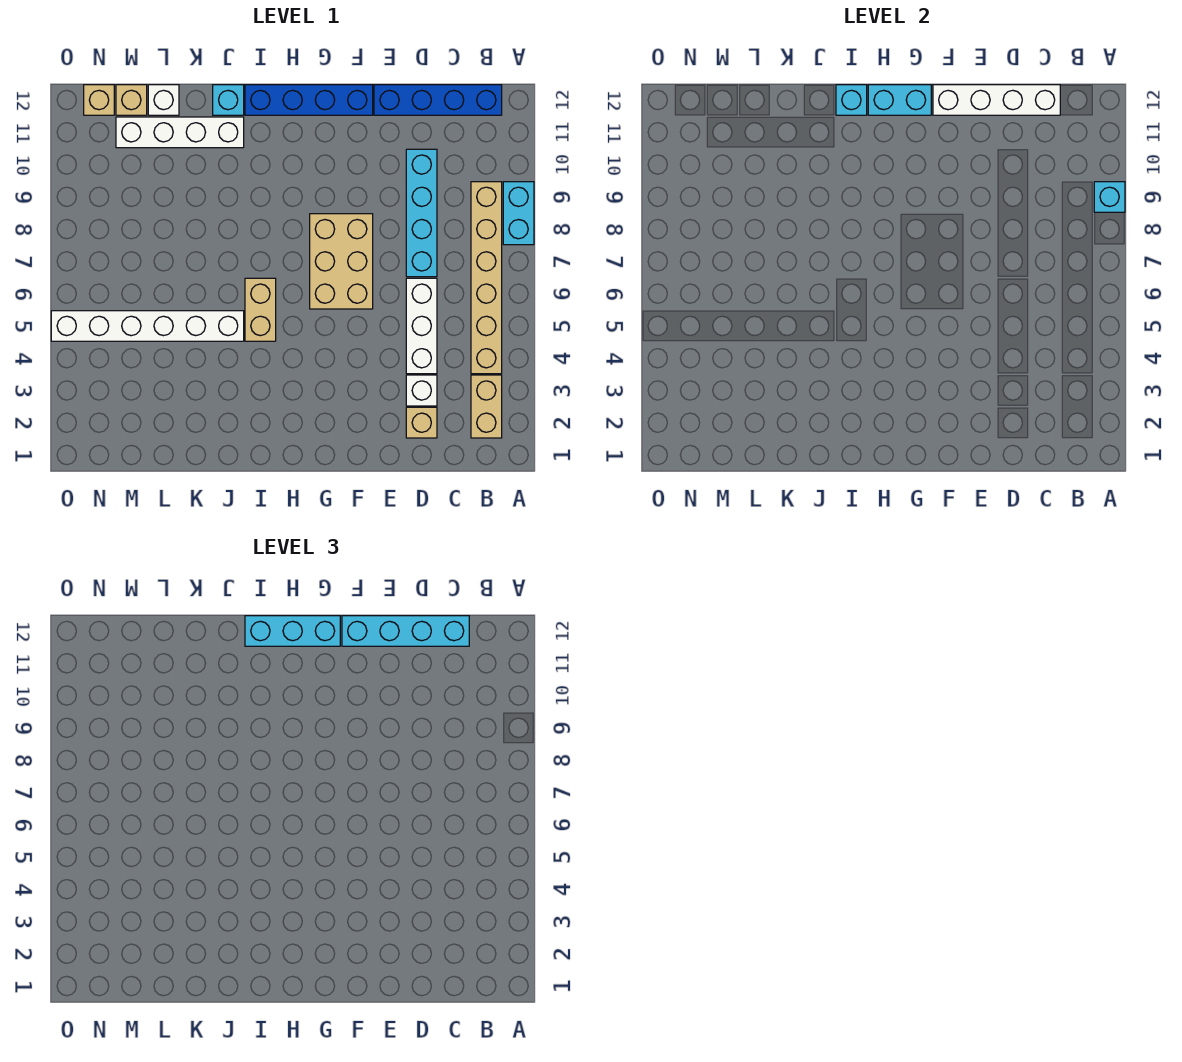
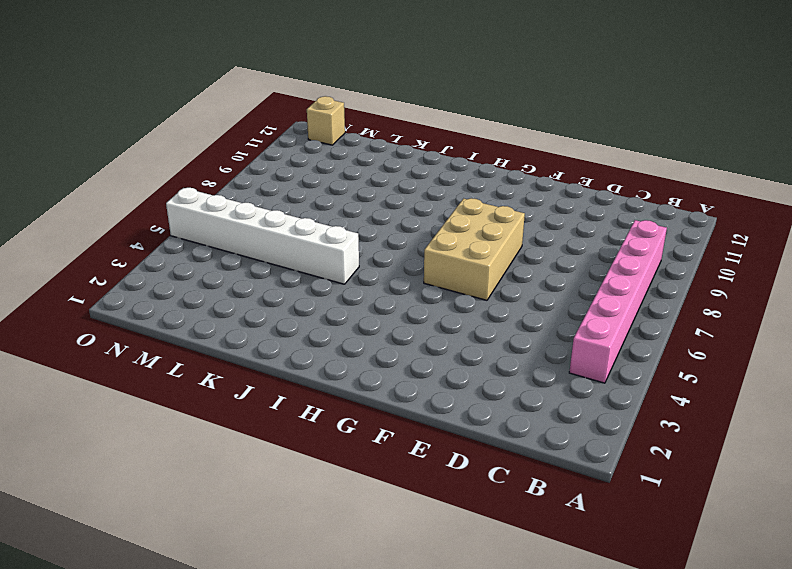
pink brick B4:B9 level 1 -> tan brick B4:B9 level 1
none -> cyan brick A8:A9 level 1
none -> tan brick B2:B3 level 1
none -> blue brick B12:E12 level 1

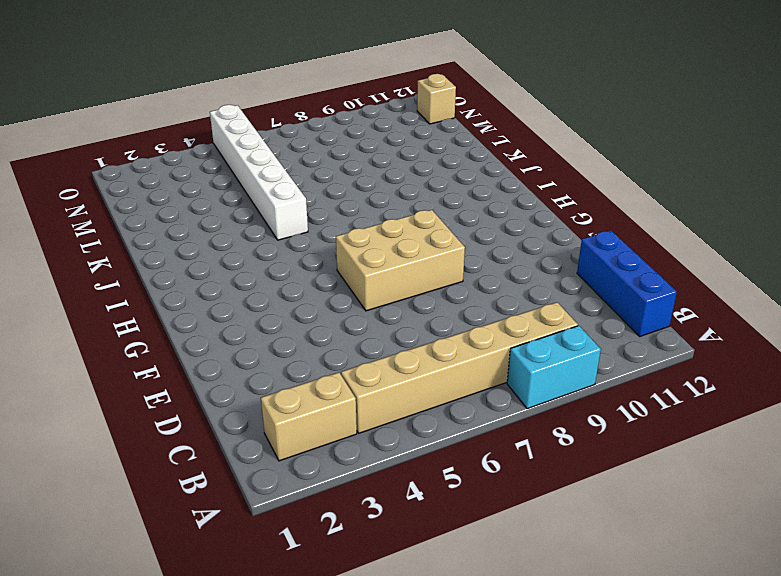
blue brick B12:D12 level 1 -> blue brick B12:E12 level 1
none -> tan brick D2 level 1
none -> white brick D3 level 1
none -> white brick D4:D6 level 1

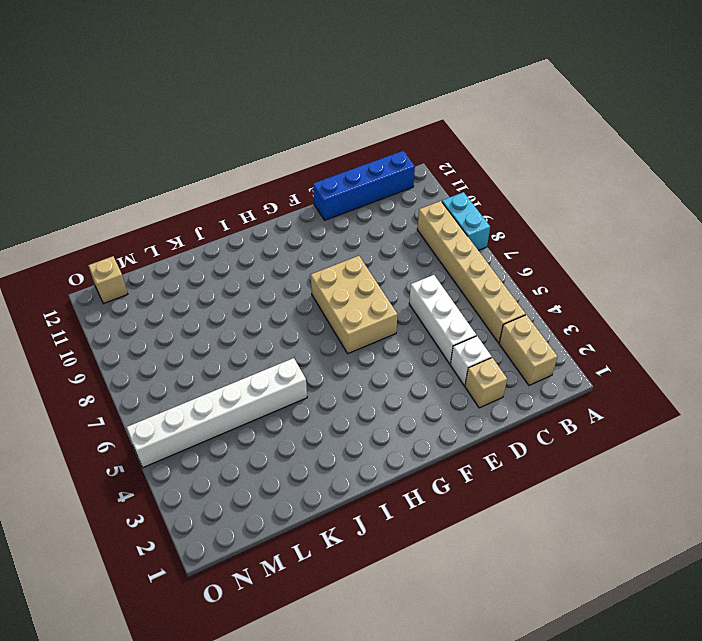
none -> cyan brick D7:D10 level 1
none -> blue brick F12:I12 level 1
none -> tan brick I5:I6 level 1

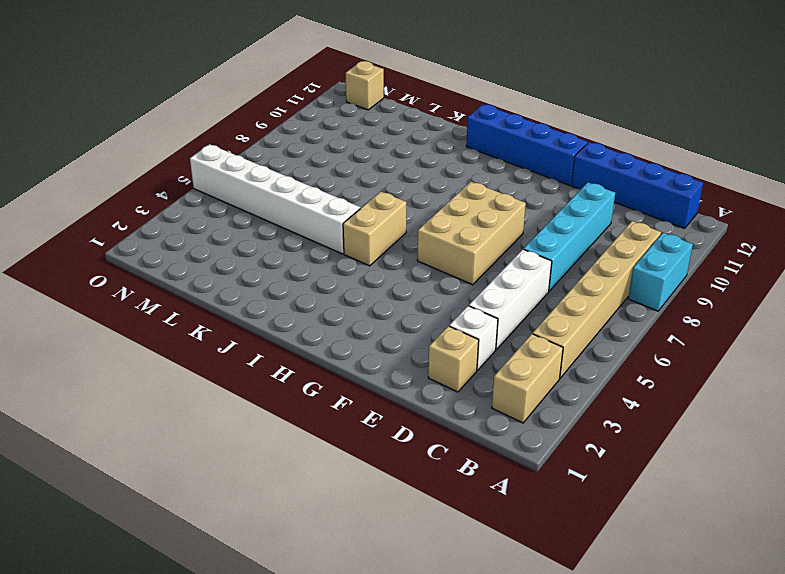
none -> white brick J11:M11 level 1
none -> cyan brick J12 level 1
none -> white brick L12 level 1

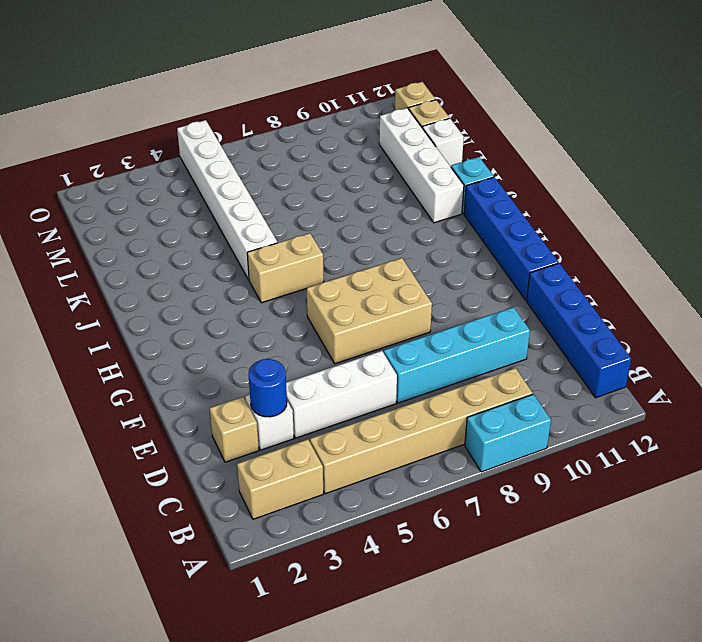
blue round brick D3 level 2 -> none
none -> cyan brick A9 level 2
none -> white brick C12:F12 level 2
none -> cyan brick G12:H12 level 2

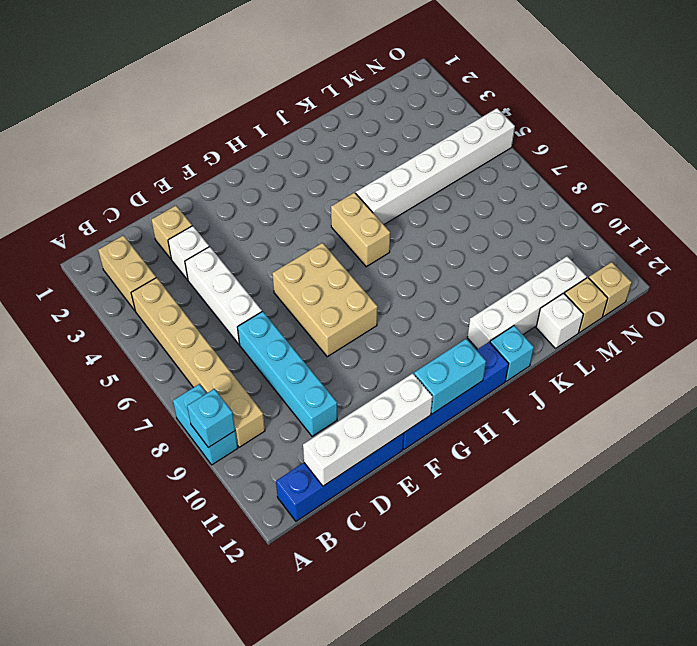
none -> cyan brick I12 level 2
none -> cyan brick C12:F12 level 3
none -> cyan brick G12:I12 level 3

